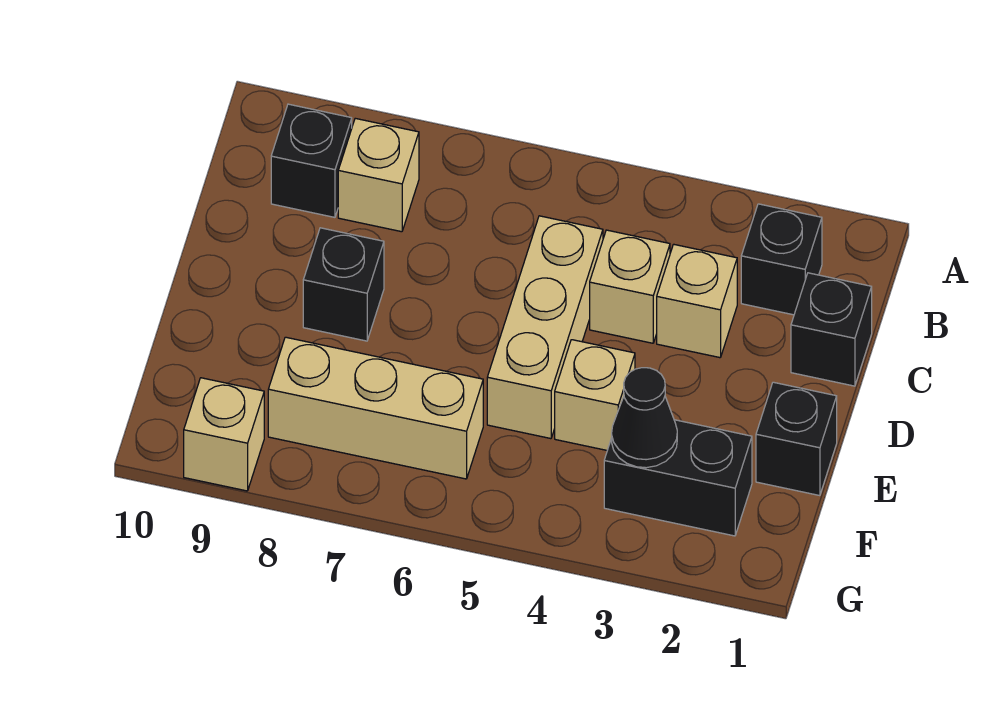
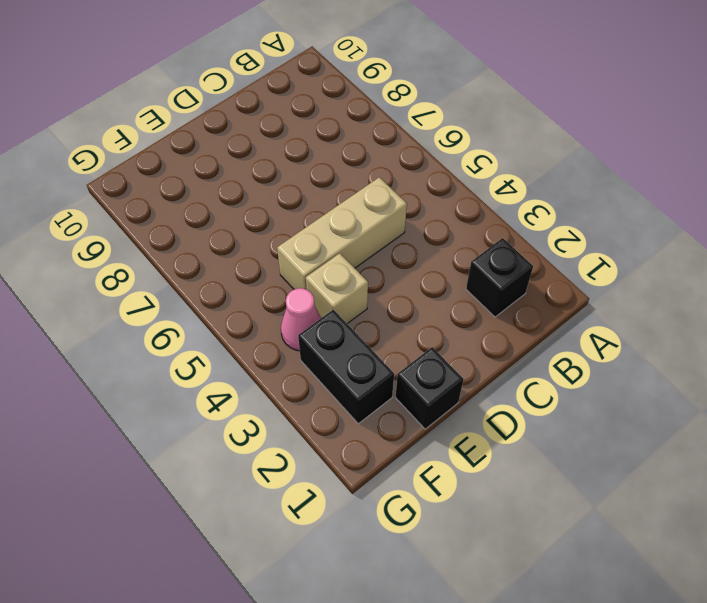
pink cone F4 level 1 -> none
none -> tan brick B8 level 1
none -> black brick B9 level 1
none -> black brick C1 level 1

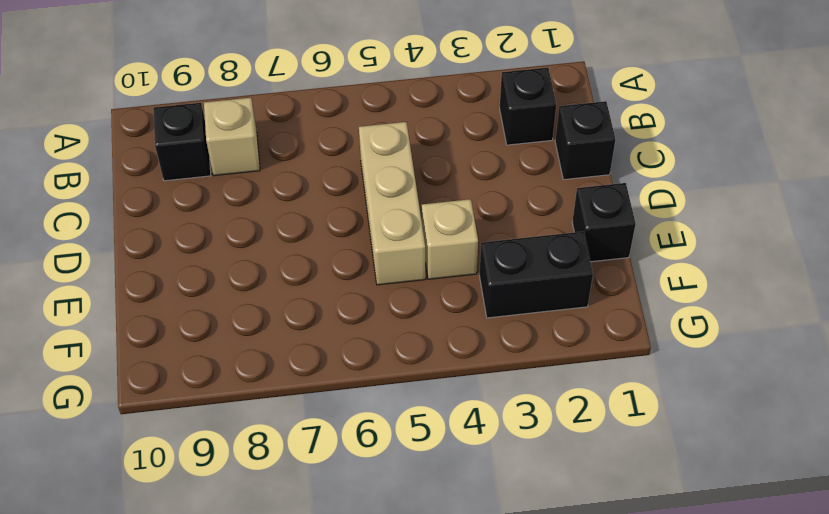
none -> tan brick C3 level 1
none -> tan brick C4 level 1
none -> black brick D8 level 1

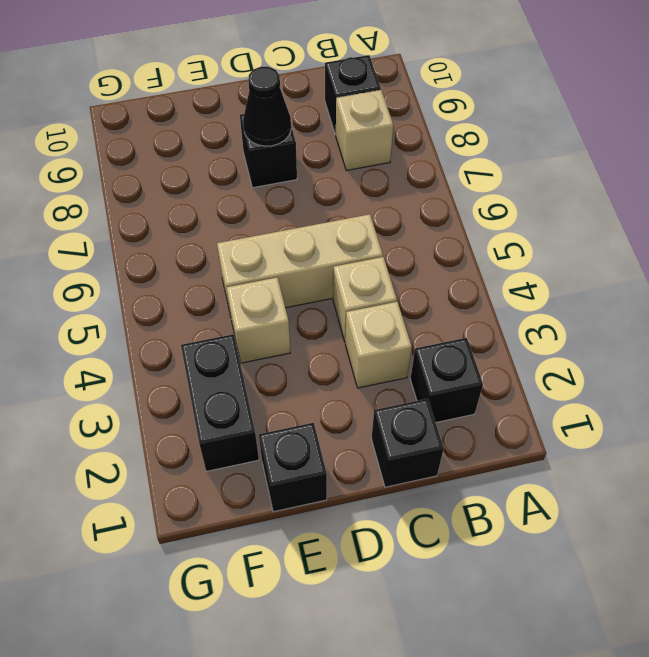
black cone D8 level 2 -> black cone F3 level 2
none -> tan brick F6:F8 level 1
none -> tan brick G9 level 1

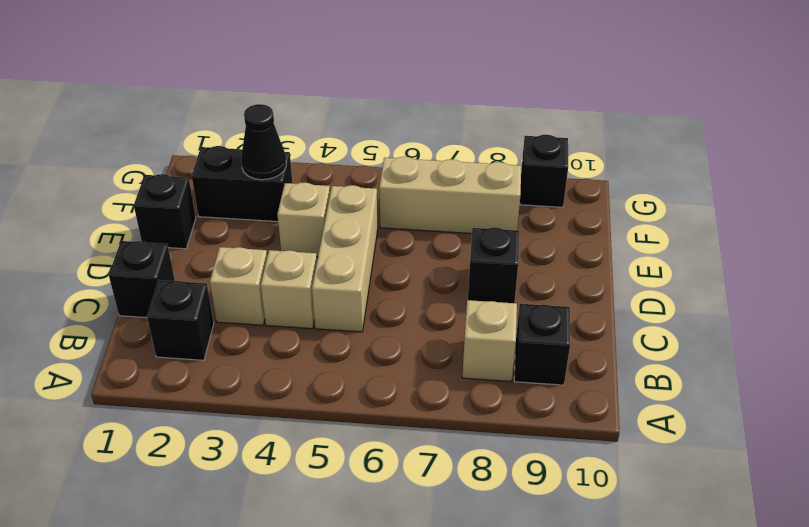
black brick G9 level 1 -> tan brick G9 level 1

